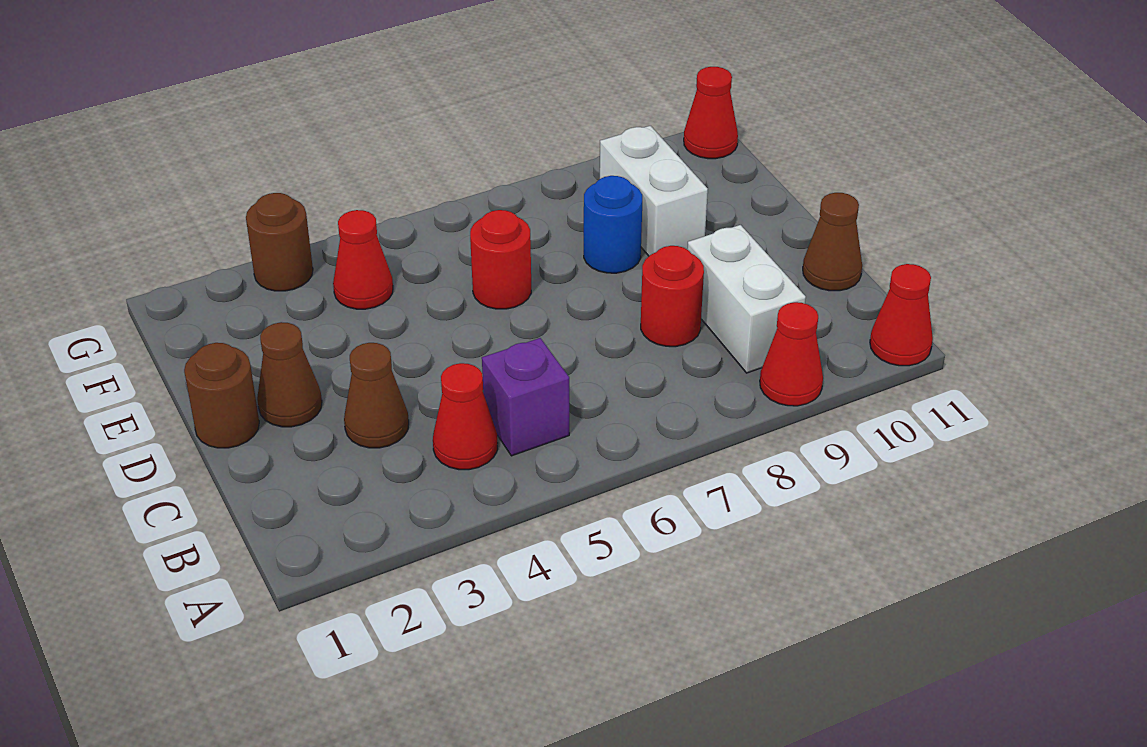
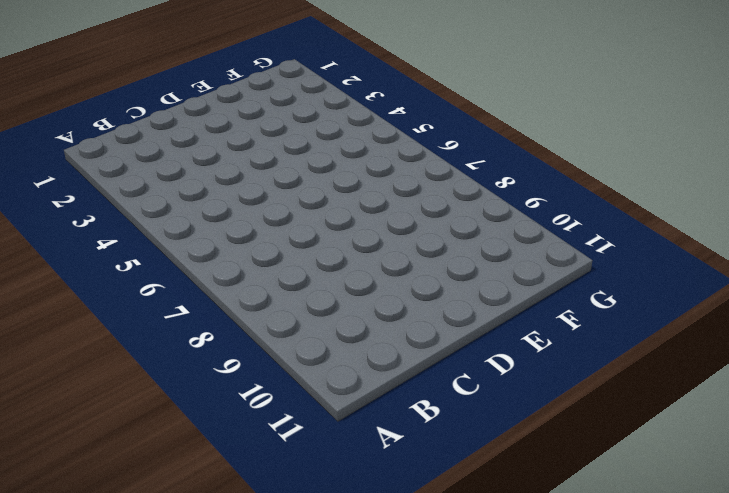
none -> red cone A9 level 1
none -> red cone A11 level 1
none -> red cone B4 level 1

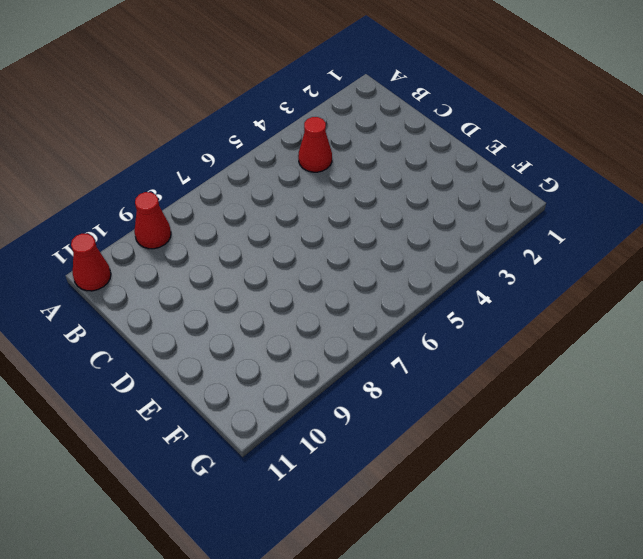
none -> purple brick B5 level 1
none -> white brick B9:C9 level 1
none -> brown cone C3 level 1

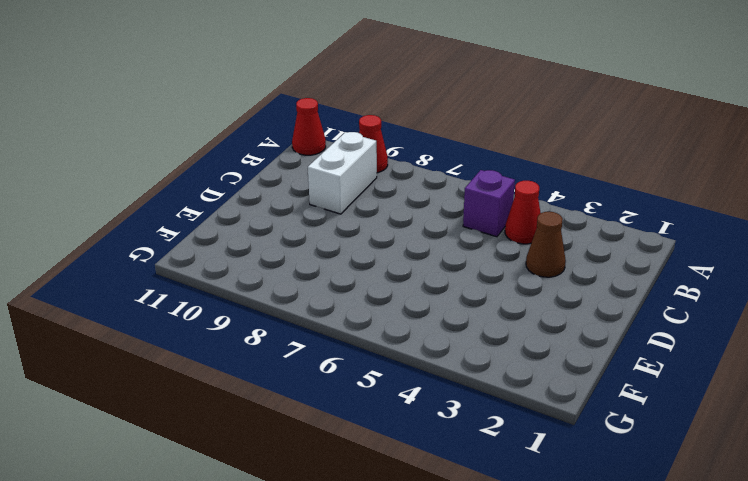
none -> red round brick C8 level 1
none -> brown cone C11 level 1
none -> brown round brick D1 level 1

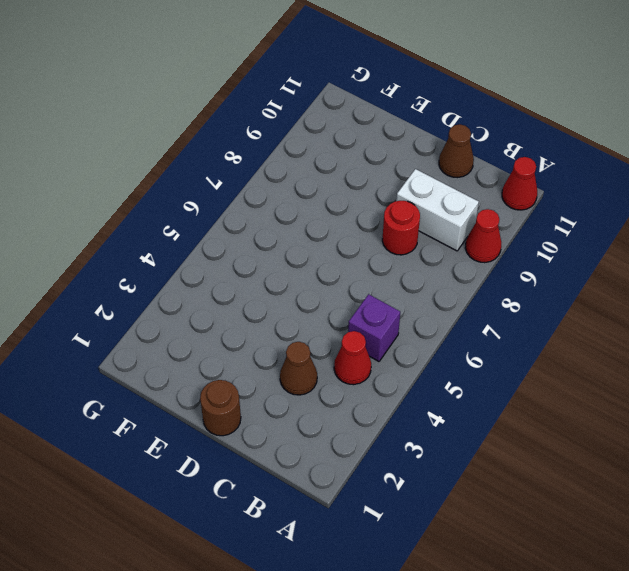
none -> brown cone D2 level 1
none -> red round brick E6 level 1
none -> blue round brick E8 level 1

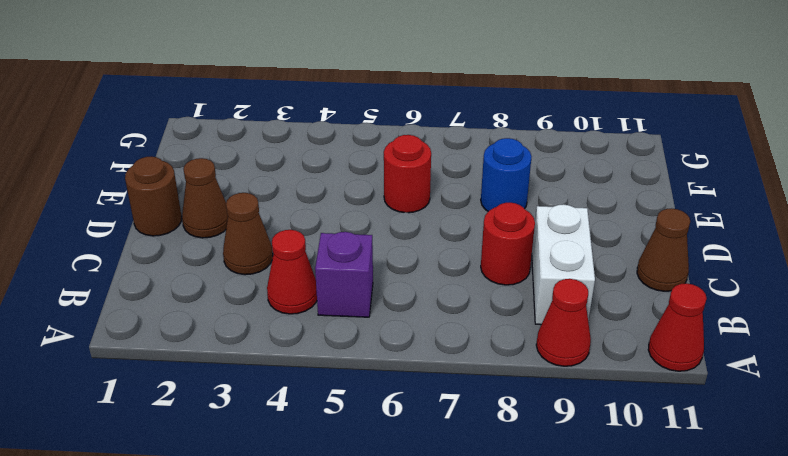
none -> white brick E9:F9 level 1
none -> red cone F4 level 1
none -> brown round brick G3 level 1

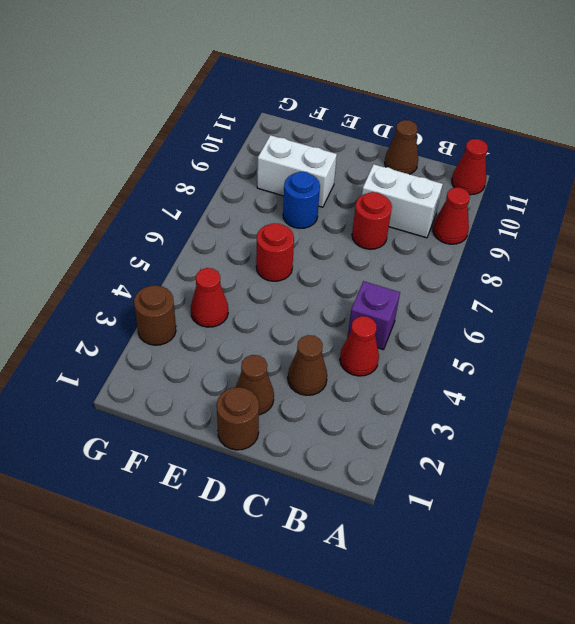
none -> red cone G11 level 1

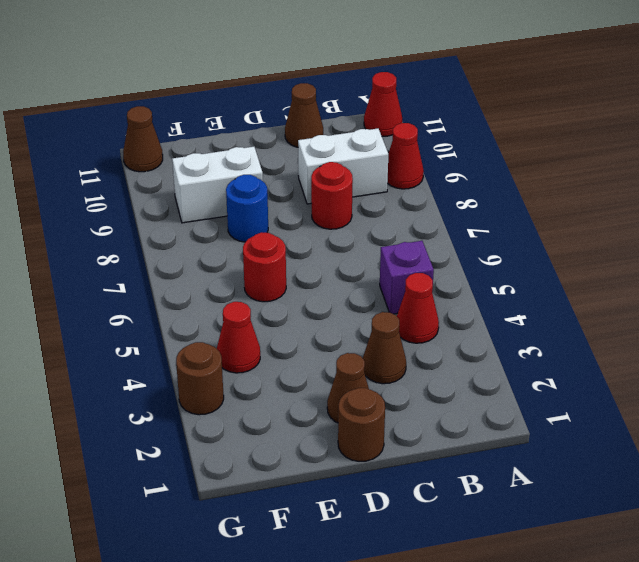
brown cone G11 level 1 -> red cone G11 level 1

